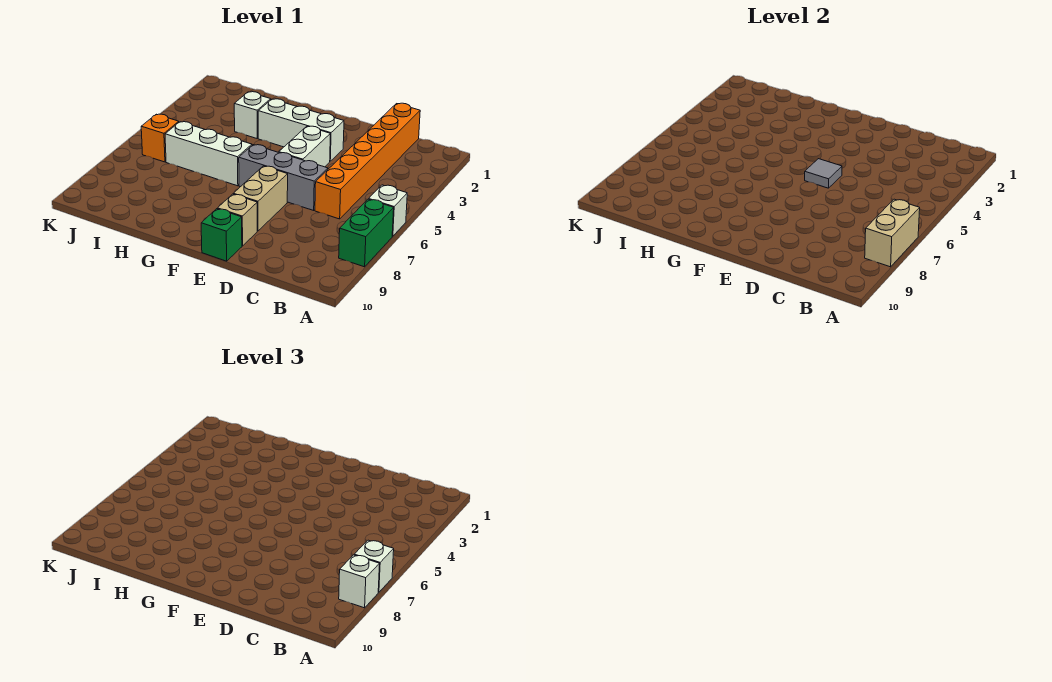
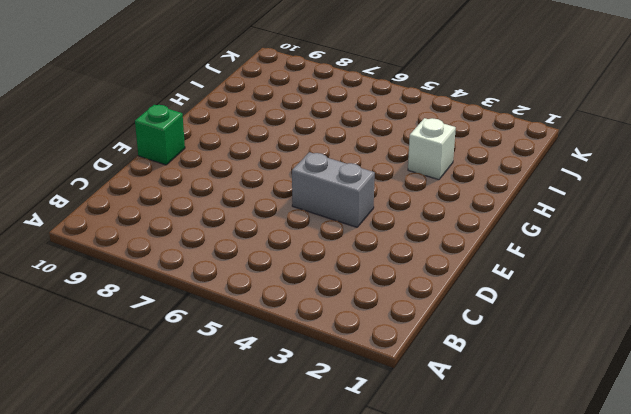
grey brick E4:E5 level 1 -> white brick E4:E5 level 1
none -> white brick A6 level 1
none -> green brick A7:A8 level 1
none -> orange brick C1:C6 level 1

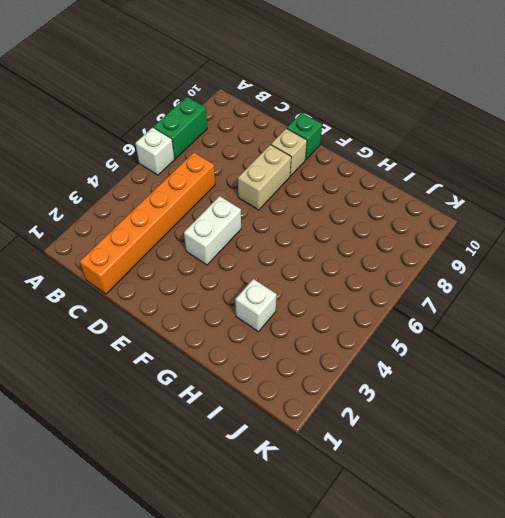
none -> grey brick D6:F6 level 1
none -> white brick E3:G3 level 1
none -> white brick G6:I6 level 1

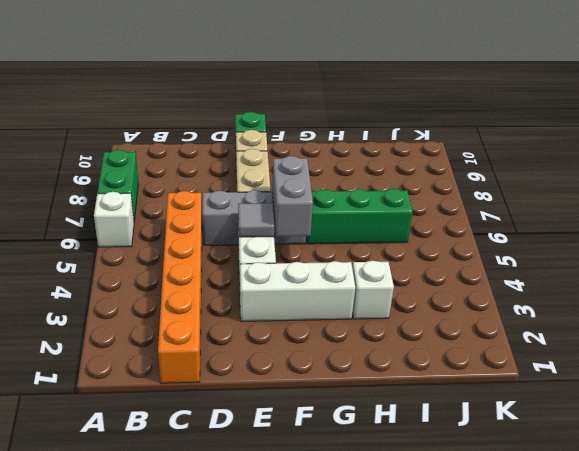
grey brick F5:F6 level 2 -> none
green brick G6:I6 level 1 -> white brick G6:I6 level 1
none -> orange brick J6 level 1
none -> tan brick A7:A8 level 2
none -> white brick A7 level 3

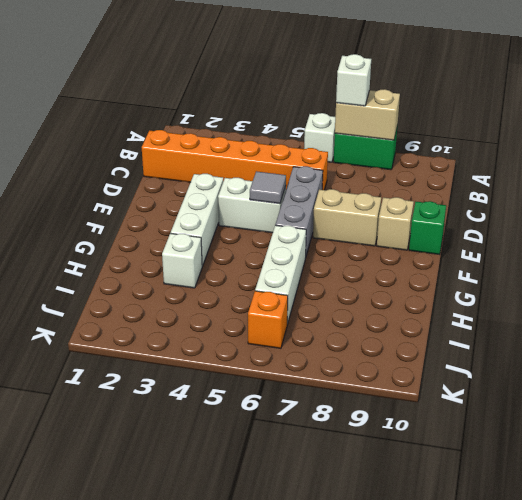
none -> white brick A8 level 3

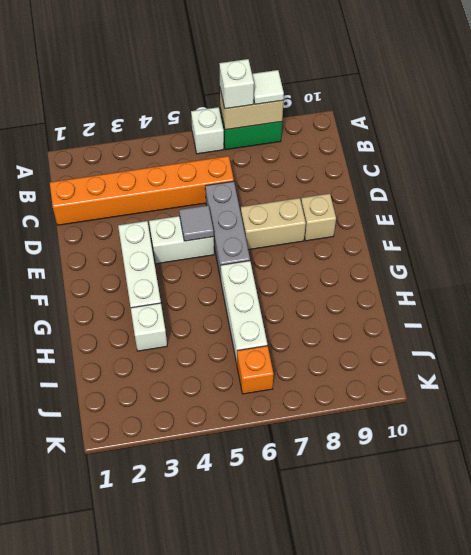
white tile A8 level 3 -> white brick A8 level 3
none -> green brick E10 level 1

